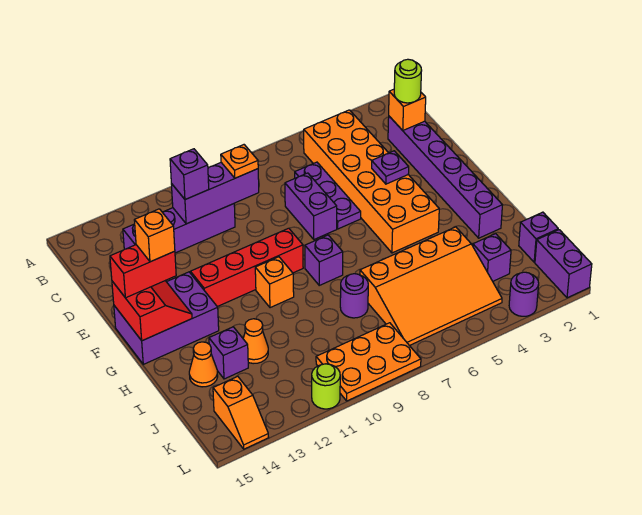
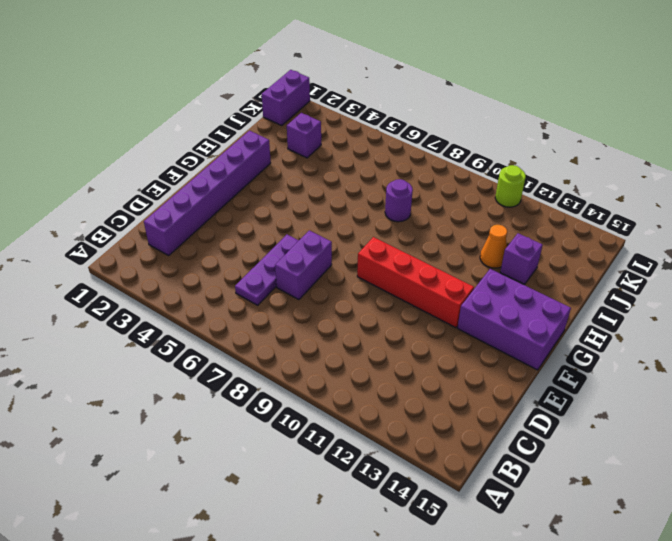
none -> orange brick B4:G5 level 1
none -> purple brick C10:C13 level 1
none -> purple brick G8 level 1
none -> orange brick G10 level 1

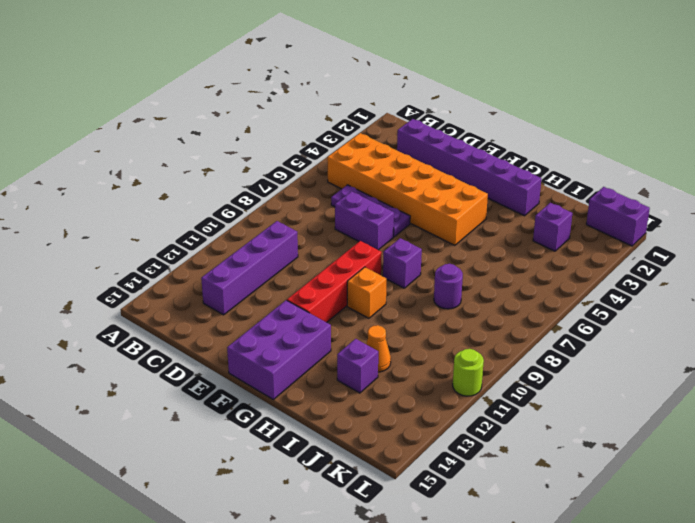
none -> orange slope I4:K7 level 1 top I
none -> orange cone I14 level 1
none -> purple brick J1 level 1
none -> orange plate K8:L10 level 1

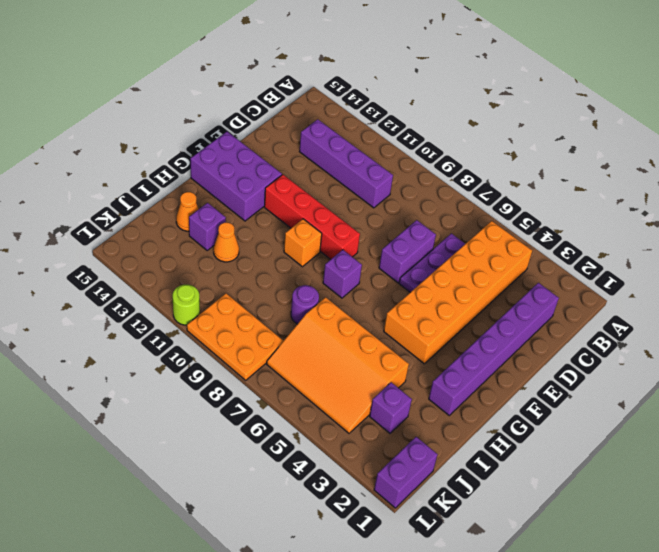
none -> purple brick J1 level 1
none -> orange slope K14:L14 level 1 top K
none -> purple round brick L3 level 1
none -> orange brick C2 level 2

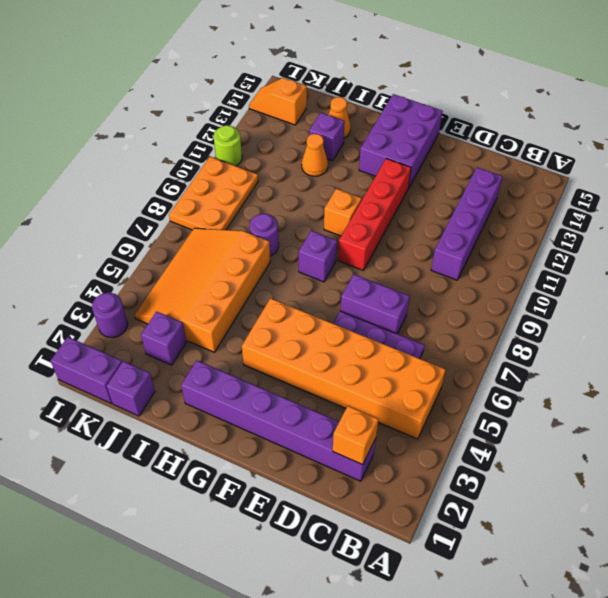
none -> purple brick C9:C11 level 2
none -> purple plate E4 level 2
none -> red slope F14:G15 level 2 top 15
none -> lime round brick C2 level 3

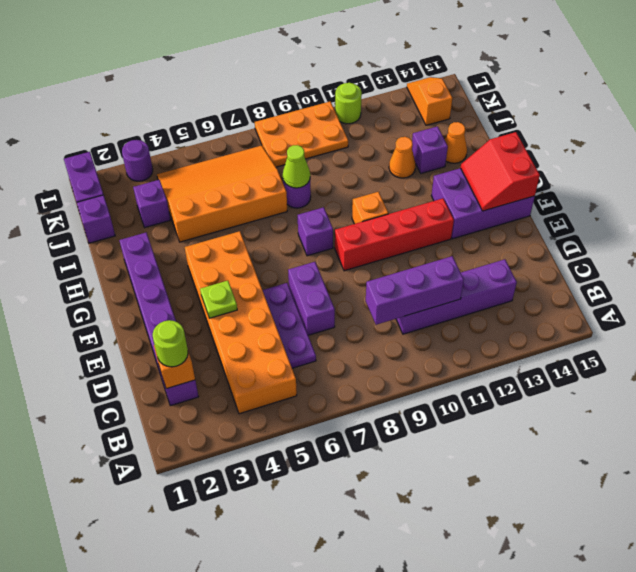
lime plate E4 level 2 -> purple plate E4 level 2
lime cone I8 level 2 -> none
none -> orange plate C9 level 3
none -> purple brick C11 level 3
none -> red brick F14:F15 level 3
none -> orange brick F14 level 4

